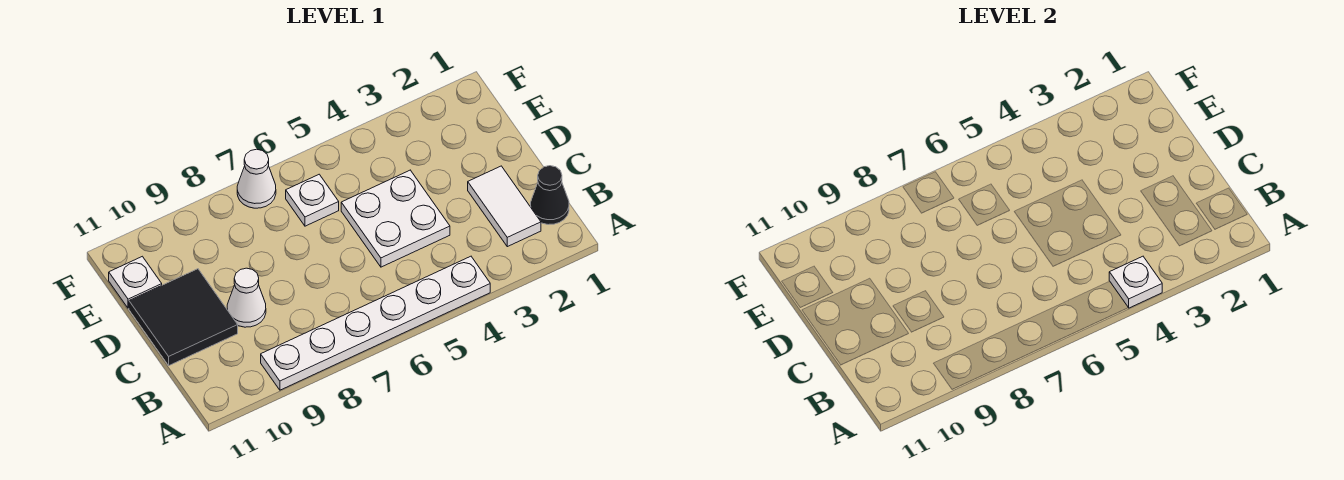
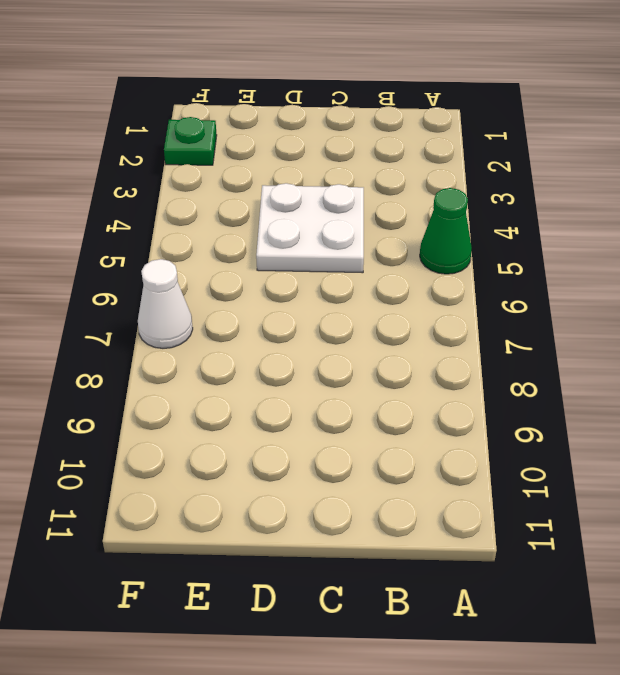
green cone A5 level 1 -> white plate A4:A9 level 1
green plate F2 level 1 -> none
none -> black cone B1 level 1
none -> white tile B2:C2 level 1

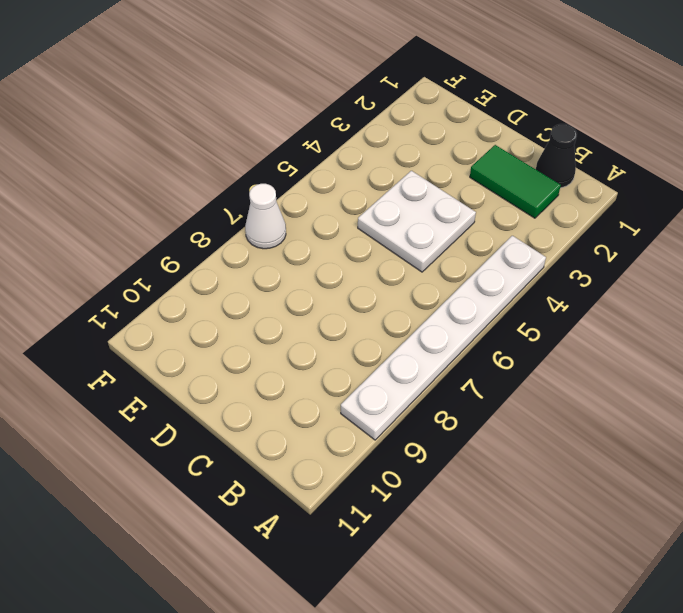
green tile B2:C2 level 1 -> white tile B2:C2 level 1
none -> white cone C9 level 1
none -> black tile C10:D11 level 1

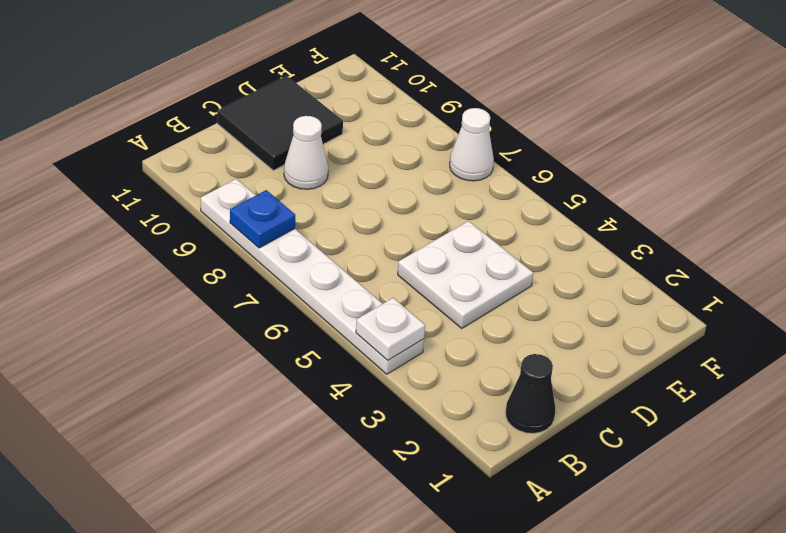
blue plate A8 level 2 -> none
none -> white tile B2:C2 level 1
none -> white plate E6 level 1

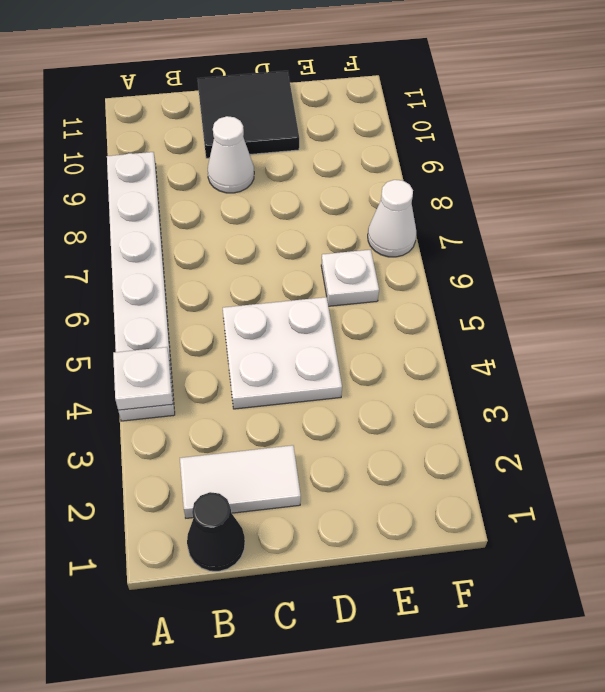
none -> white plate E11 level 1

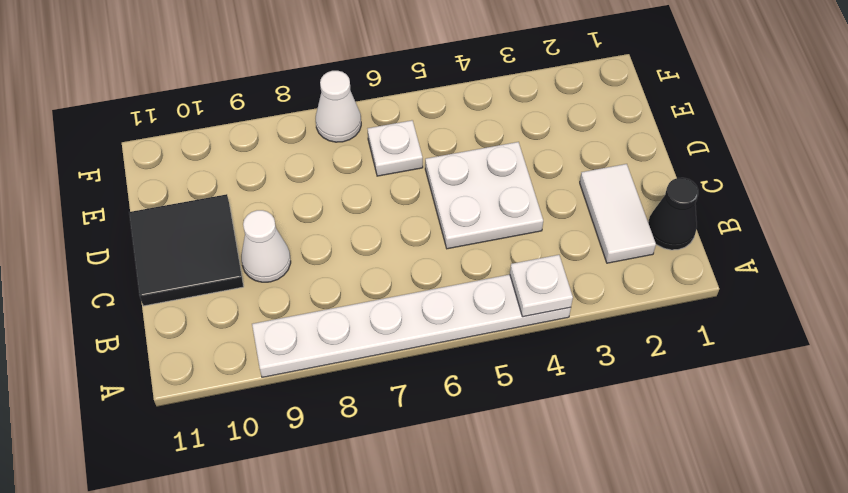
none -> white plate E11 level 1

